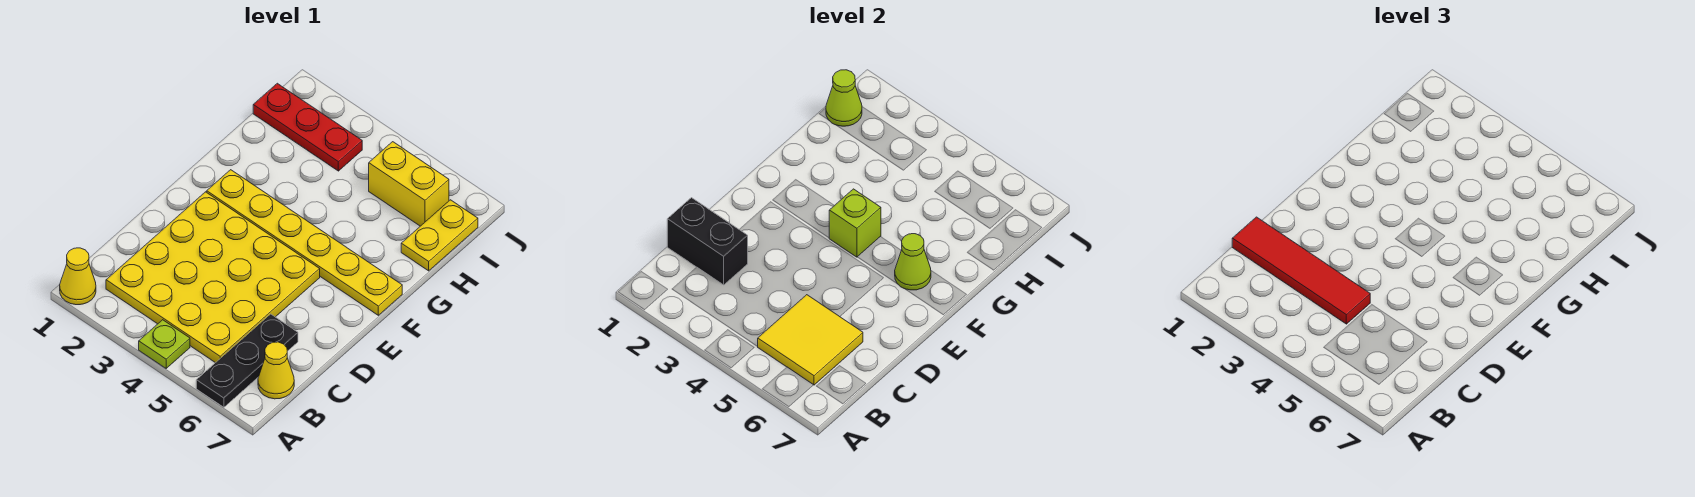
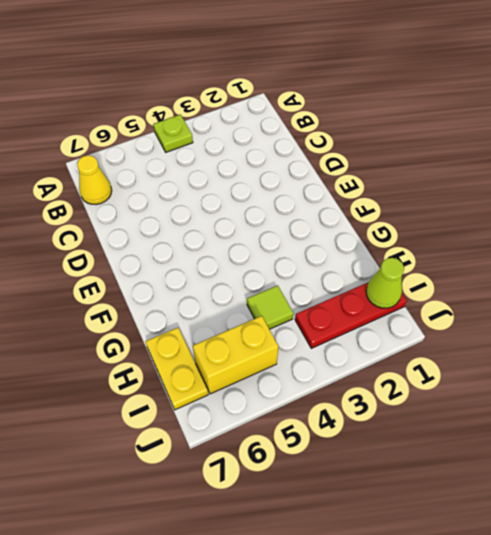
lime tile H4 level 1 -> none
none -> yellow cone A1 level 1
none -> black plate A6:C6 level 1
none -> yellow plate B2:E5 level 1

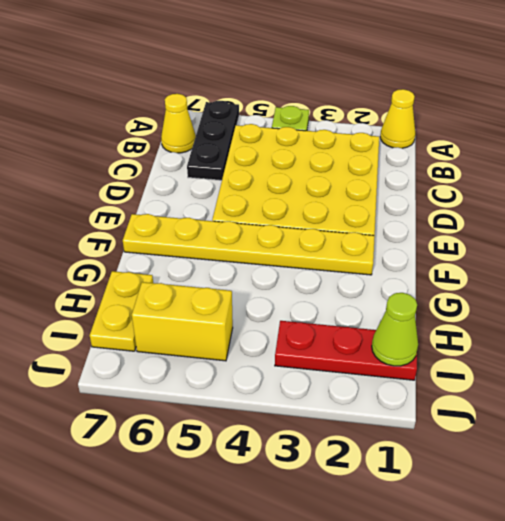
none -> yellow tile B5:C6 level 2
none -> black brick C1:C2 level 2
none -> lime brick F4 level 2

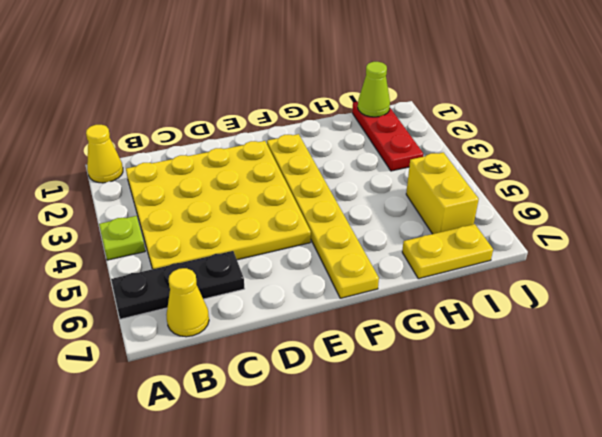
none -> yellow tile B5:C6 level 2
none -> black brick C1:C2 level 2
none -> lime brick F4 level 2

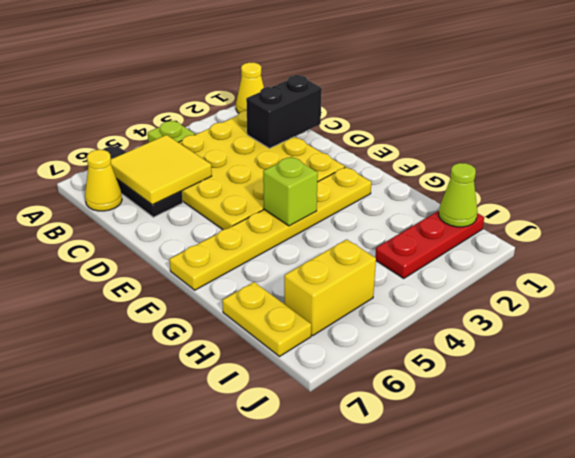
none -> lime cone F6 level 2
none -> red tile C1:C4 level 3

